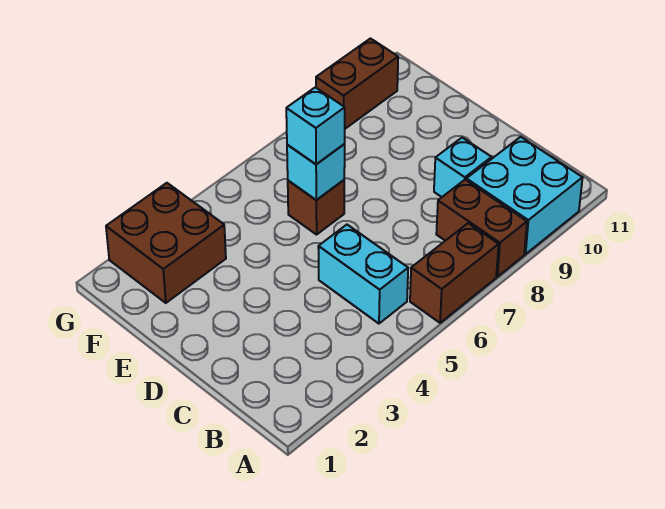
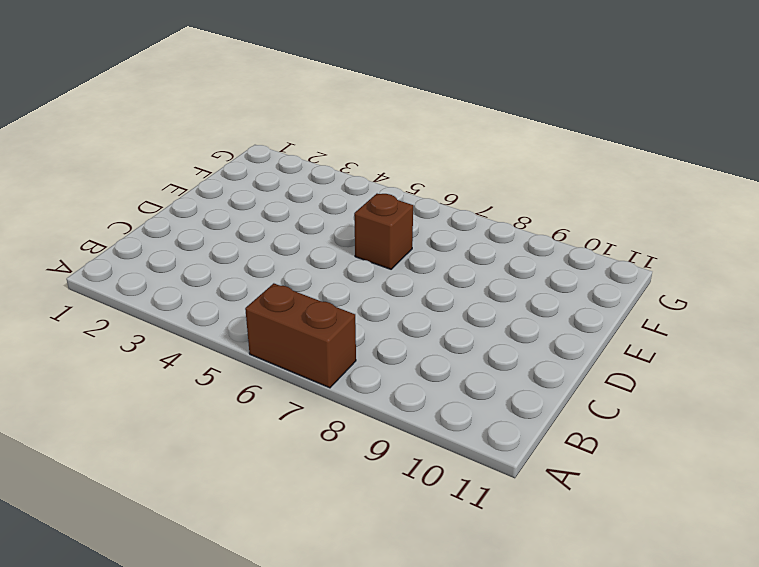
none -> brown brick A8:B8 level 1
none -> cyan brick A9:B10 level 1

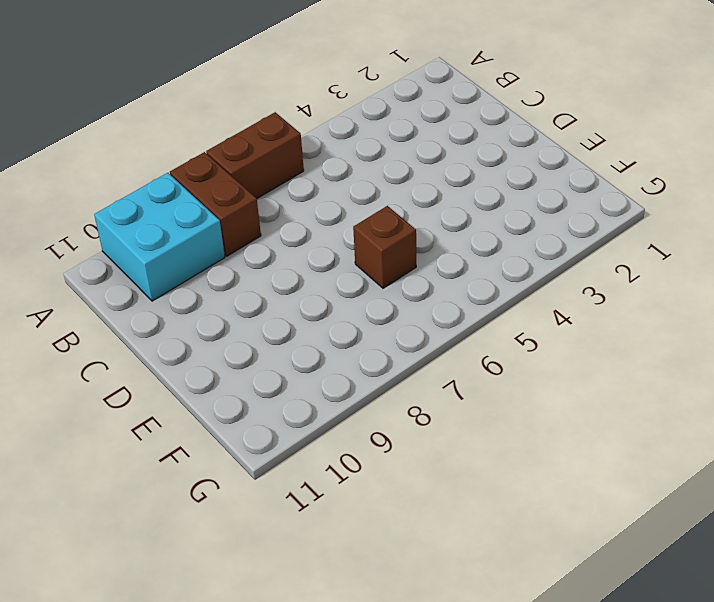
none -> cyan brick B5:C5 level 1
none -> cyan brick C9 level 1

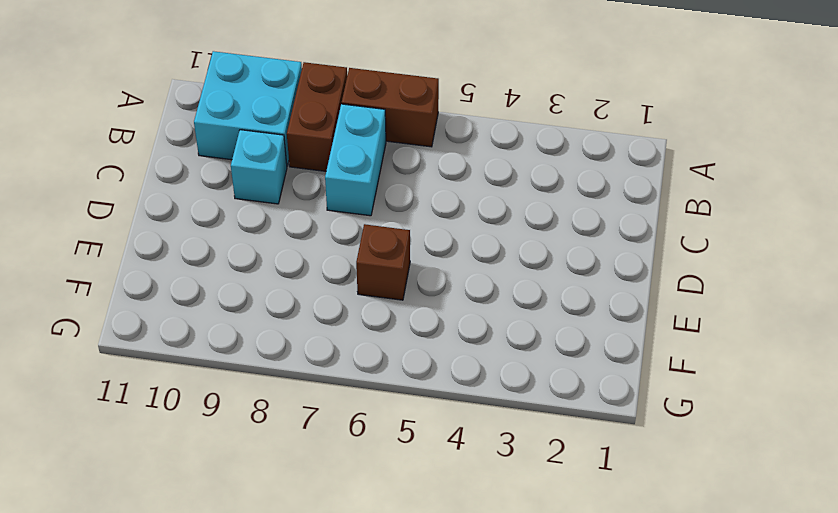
cyan brick B7:C7 level 1 -> cyan brick B5:C5 level 1
none -> brown brick F2:G3 level 1
none -> brown brick G9:G10 level 1

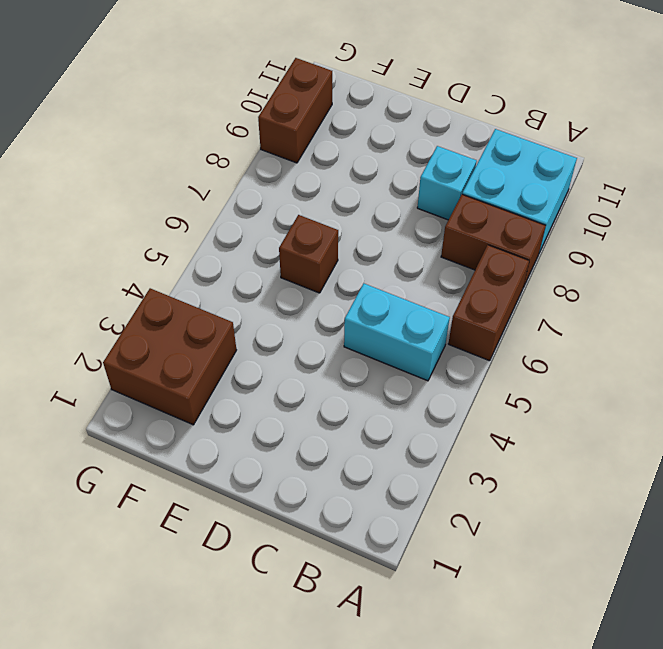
none -> cyan brick E6 level 2
none -> cyan brick E6 level 3

